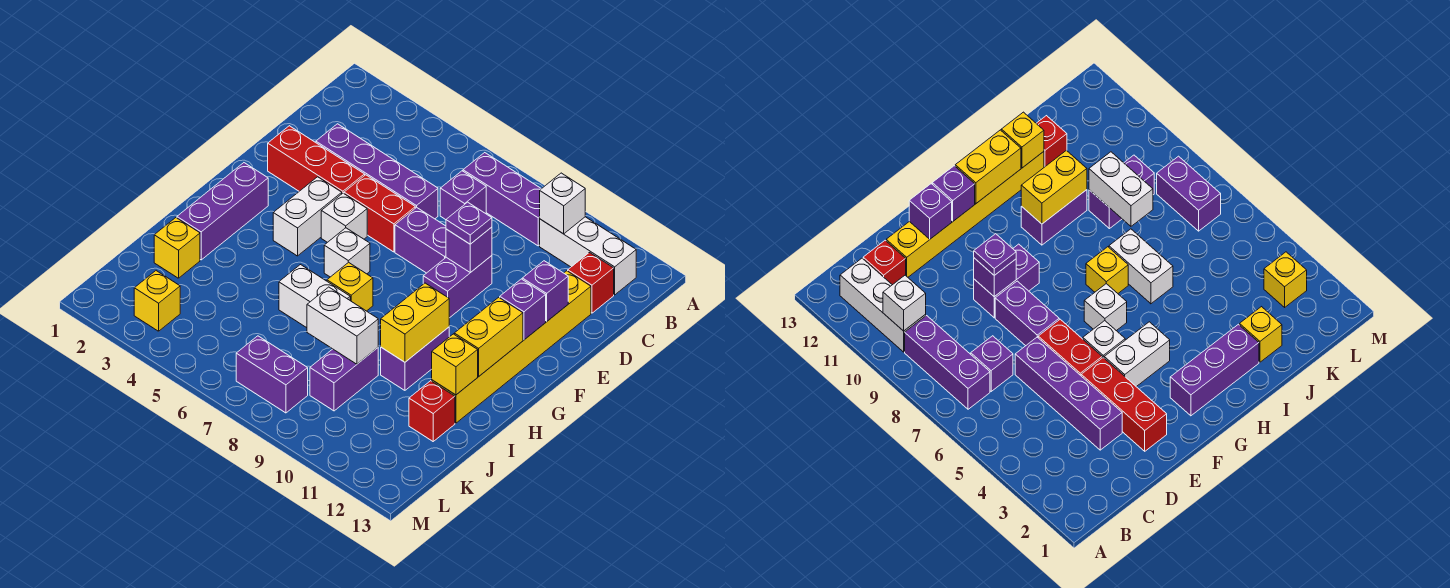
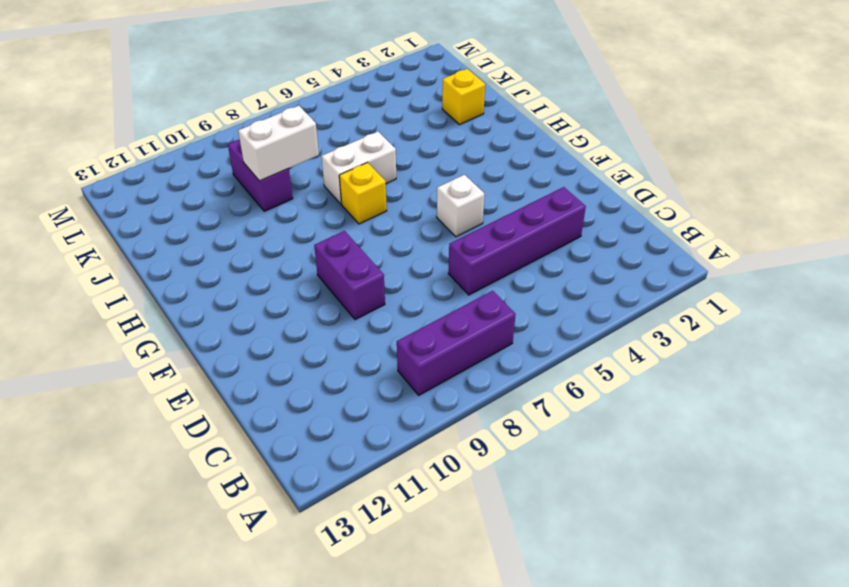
none -> white brick B10:B12 level 1
none -> purple brick C7 level 1
none -> red brick C12 level 1
none -> yellow brick D12:I12 level 1

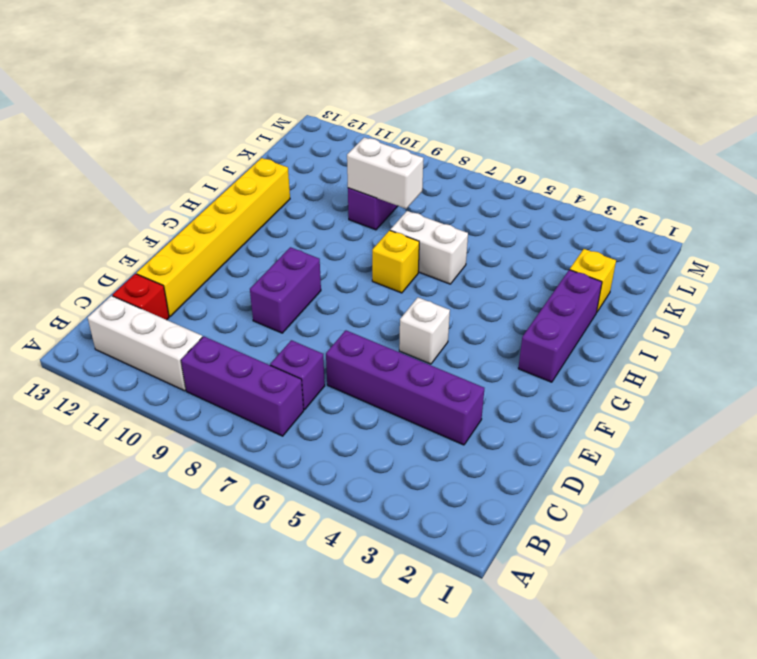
none -> red brick E2:E4 level 1
none -> red brick E5:E6 level 1
none -> purple brick E7:E8 level 1
none -> white brick F4:G4 level 1

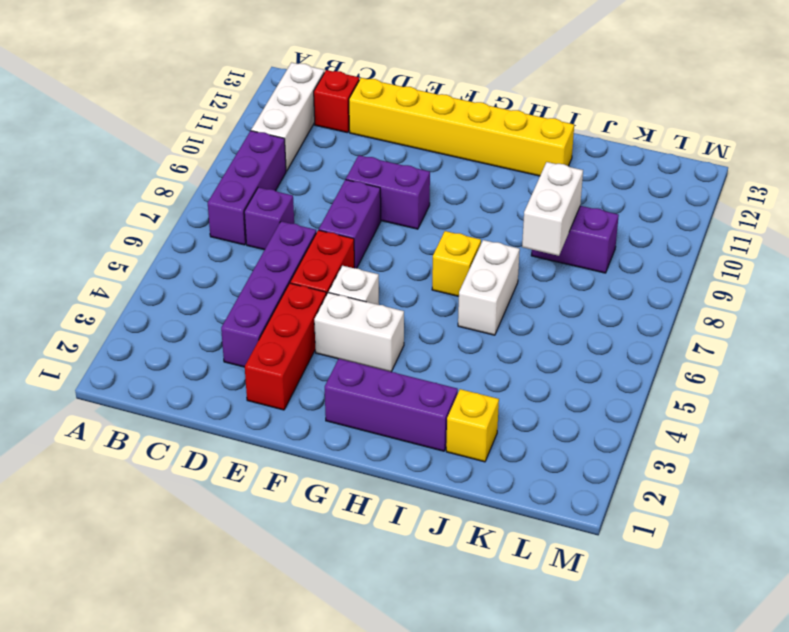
none -> white brick G6 level 1
none -> purple brick H10:I10 level 1
none -> red brick J12 level 1
none -> yellow brick L3 level 1

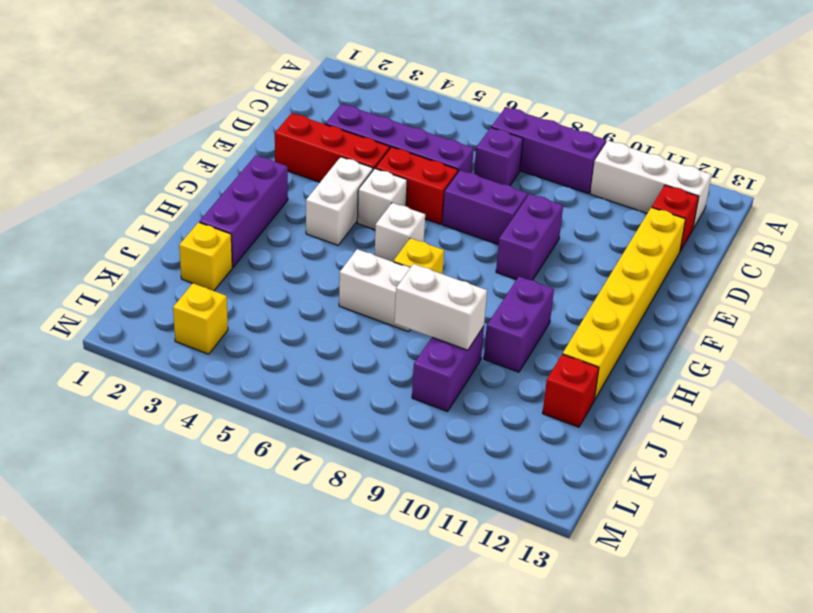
none -> purple brick L7:L8 level 1
none -> white brick B10 level 2
none -> purple brick E9 level 2
none -> purple brick E12 level 2

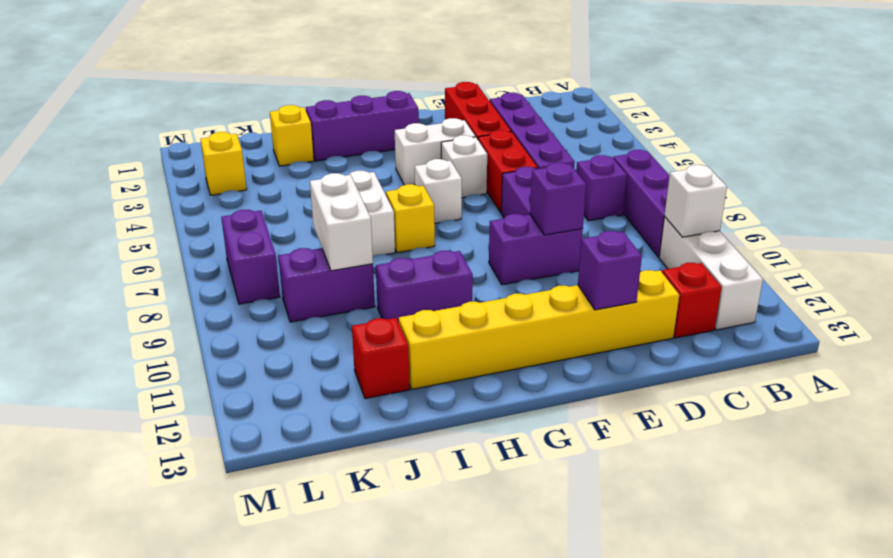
none -> purple brick F12 level 2
none -> yellow brick G12:H12 level 2
none -> yellow brick H10:I10 level 2
none -> yellow brick I12 level 2

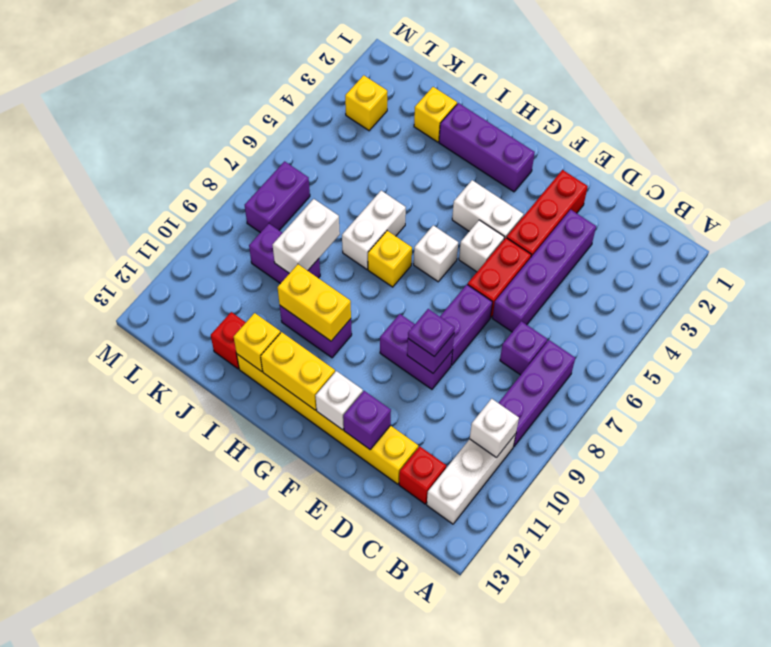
white brick F12 level 2 -> purple brick F12 level 2

